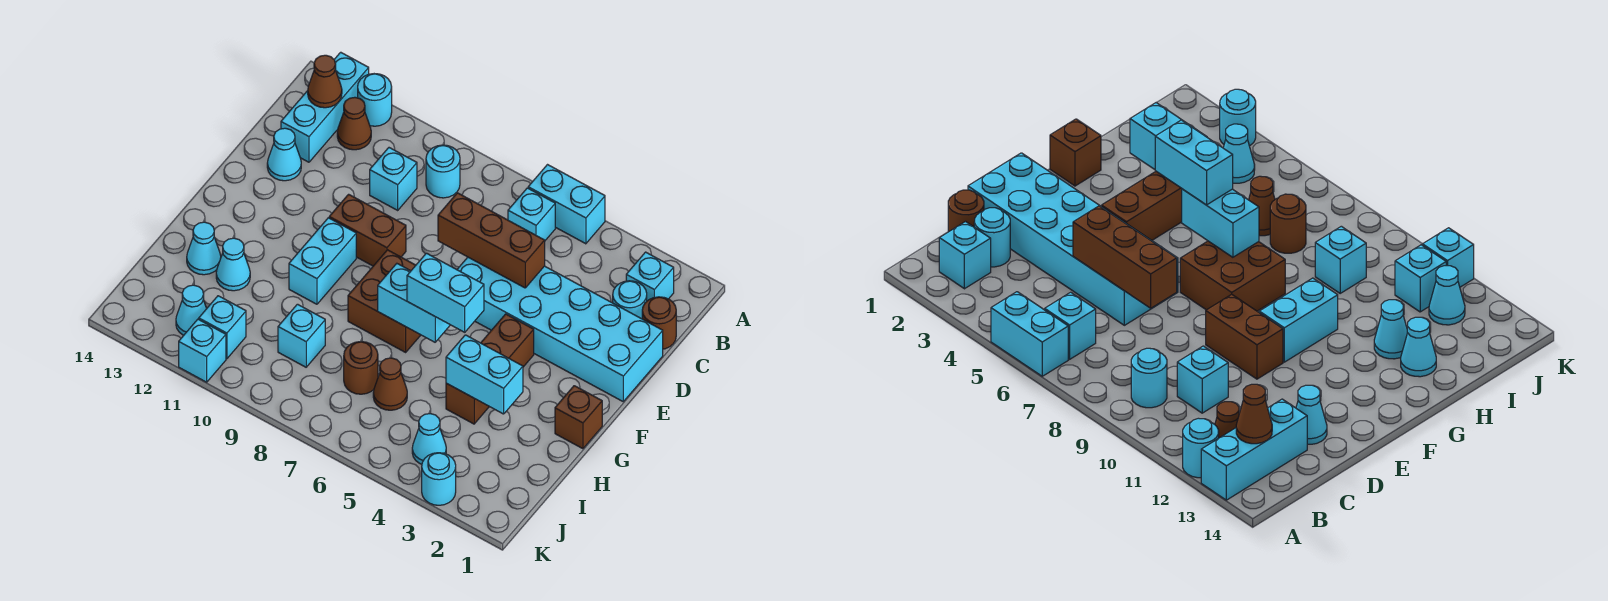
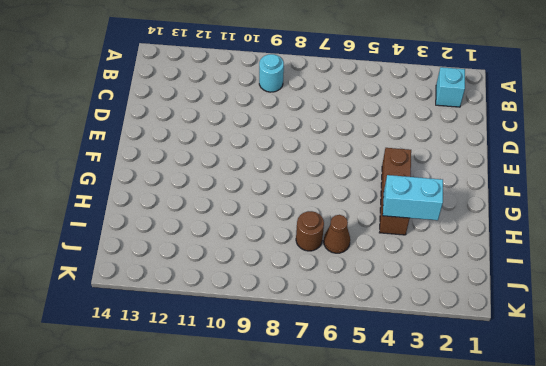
none -> cyan brick A5:A6 level 1
none -> cyan round brick A12 level 1
none -> cyan brick A13:C13 level 1
none -> cyan brick B6 level 1

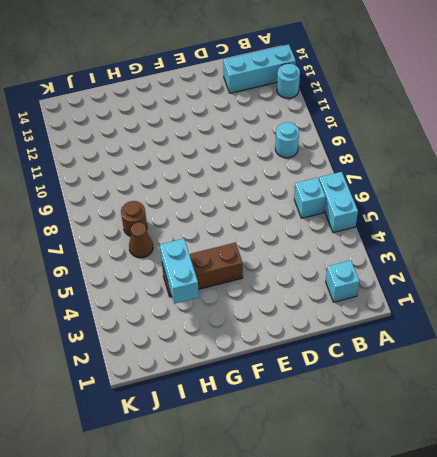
none -> brown cone B12 level 1
none -> brown round brick C1 level 1
none -> cyan round brick C2 level 1
none -> cyan brick C10 level 1

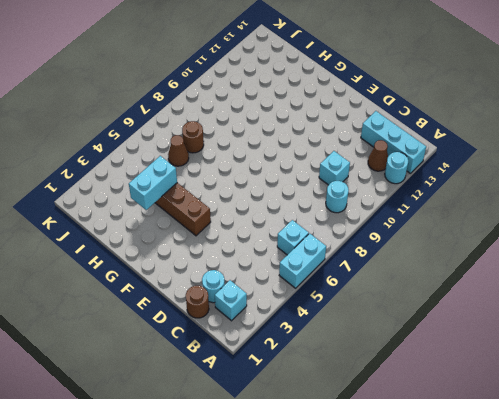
none -> cyan brick D1:E6 level 1
none -> cyan cone D13 level 1
none -> brown brick E9:E10 level 1
none -> brown brick F7:G8 level 1

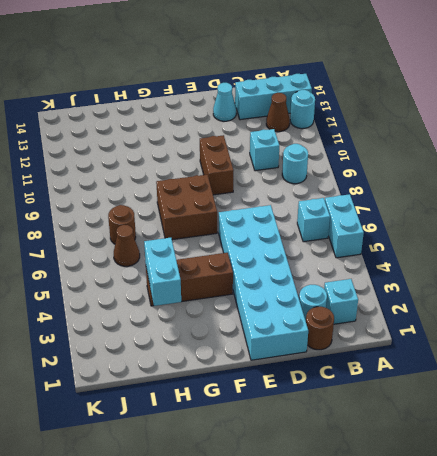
none -> cyan brick F10:G10 level 1
none -> brown brick G1 level 1
none -> cyan cone H12 level 1
none -> cyan cone H13 level 1

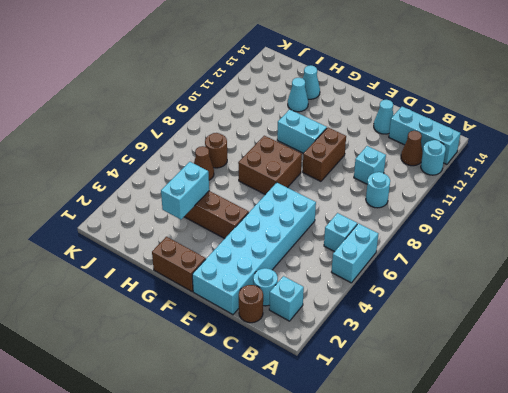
brown brick F1:G1 level 1 -> brown brick G1 level 1
none -> cyan brick I9 level 1
none -> cyan cone J4 level 1
none -> cyan brick J11 level 1
none -> cyan cone J12 level 1

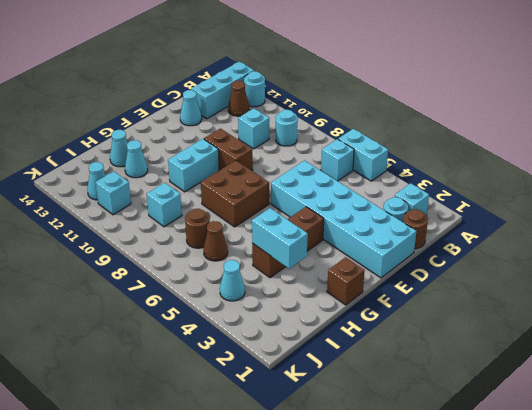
none -> cyan round brick K3 level 1
none -> cyan brick K11 level 1
none -> brown cone B13 level 2
none -> brown brick D5:D7 level 2

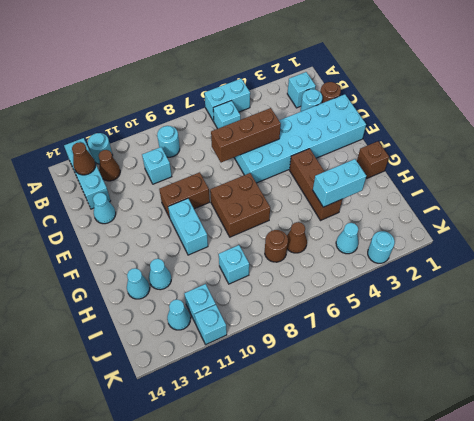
none -> cyan brick G6:G7 level 2
none -> cyan brick G5:G6 level 3

